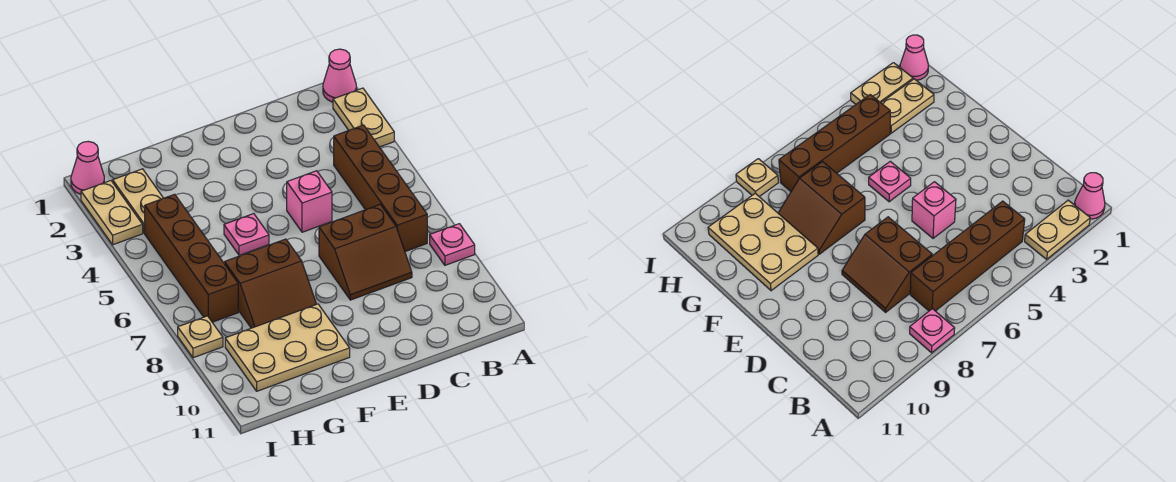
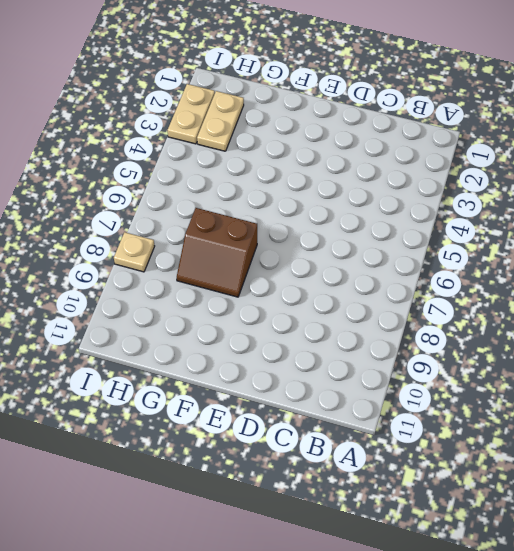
none -> pink cone A1 level 1
none -> tan plate A2:A3 level 1
none -> pink plate A8 level 1

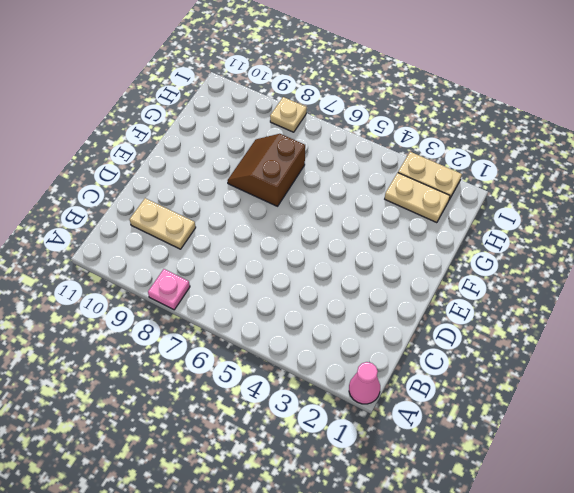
tan plate C9:C10 level 1 -> tan plate A2:A3 level 1
none -> brown brick B4:B7 level 1
none -> brown slope C7:D8 level 1 top 7
none -> pink brick D5 level 1

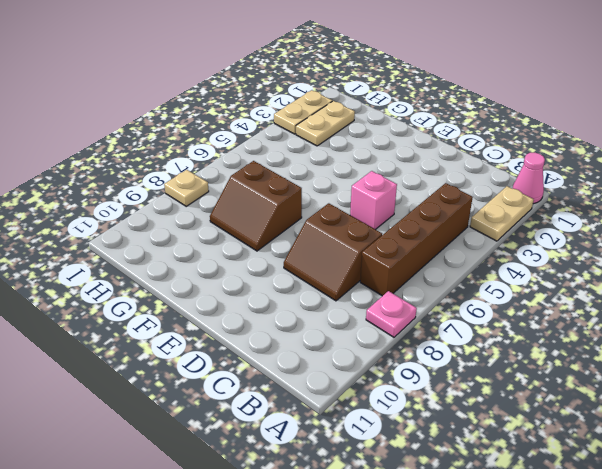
none -> pink plate F5 level 1
none -> tan plate F9:H10 level 1
none -> brown brick H4:H7 level 1

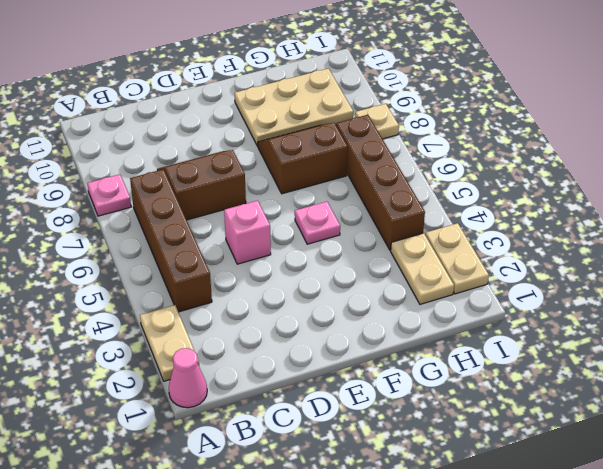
none -> pink cone I1 level 1

